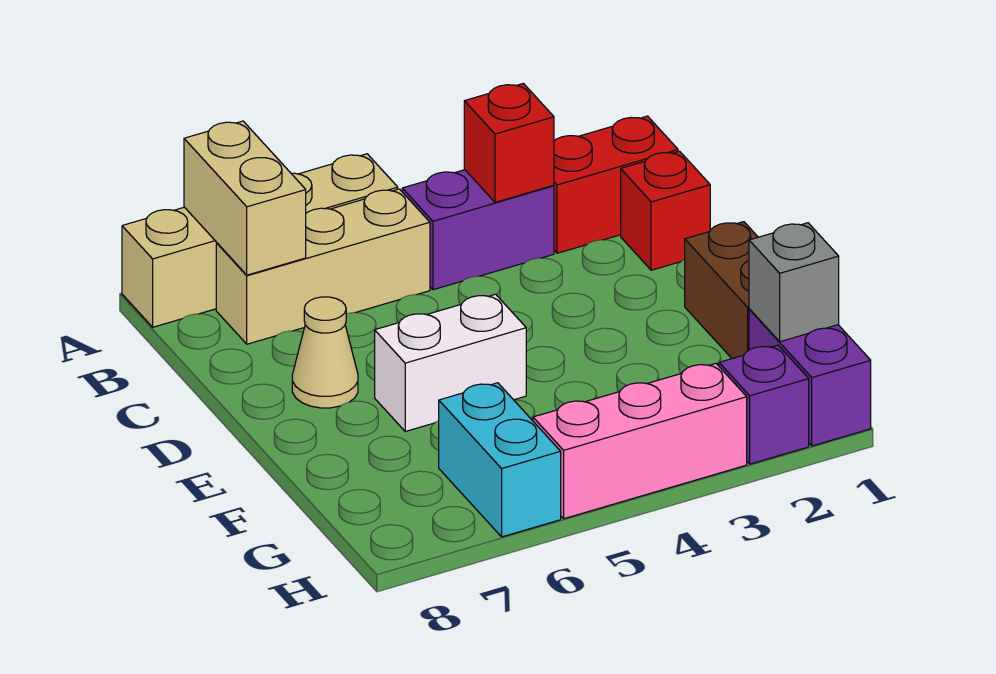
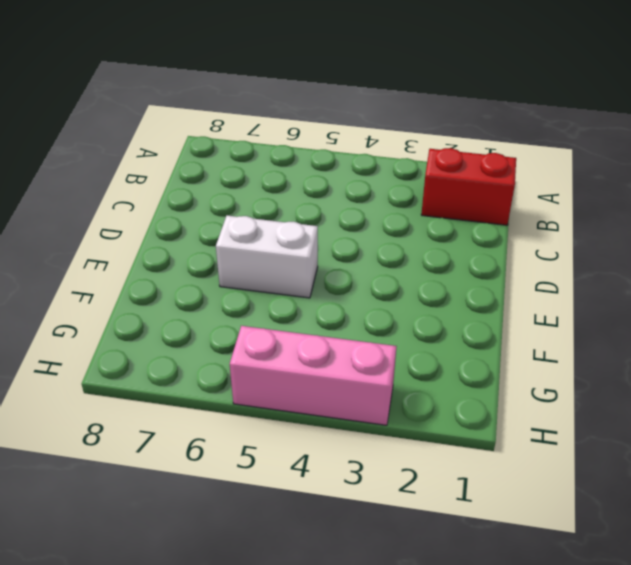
none -> tan brick A5:A8 level 1
none -> purple brick B3:B4 level 1
none -> tan brick B5:B7 level 1

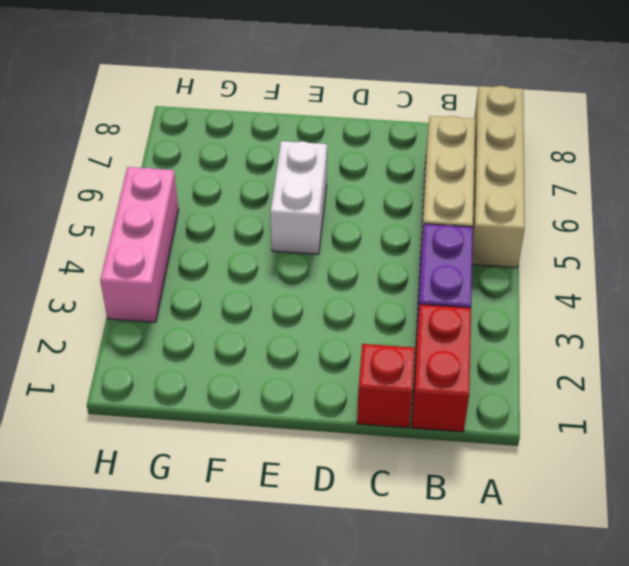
none -> tan cone D7 level 1
none -> brown brick E1:F1 level 1
none -> purple brick G1:H1 level 1

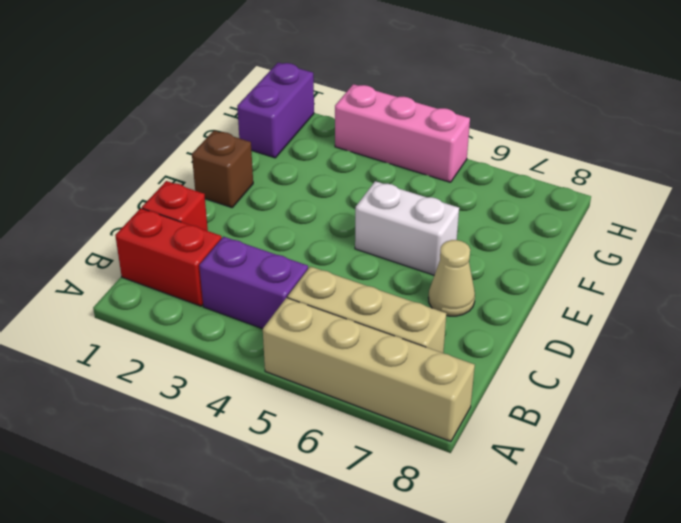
brown brick E1 level 1 -> brown brick E1:F1 level 1
none -> cyan brick G6:H6 level 1
none -> purple brick H2 level 1
none -> tan brick A7:B7 level 2

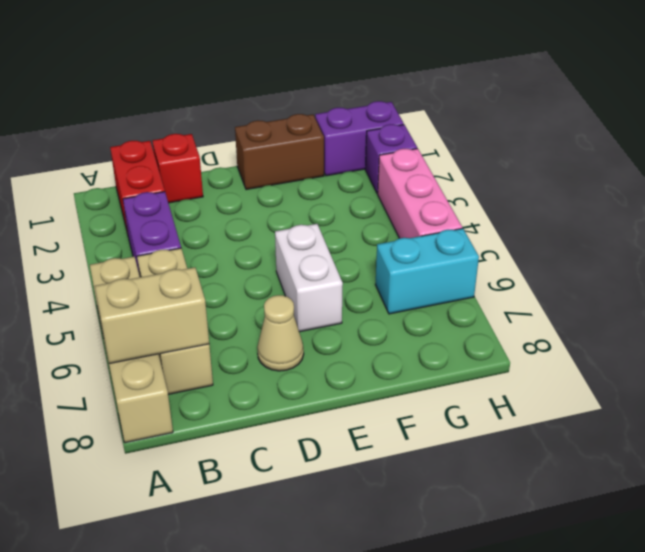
none -> red brick B3 level 2
none -> grey brick G1 level 2

